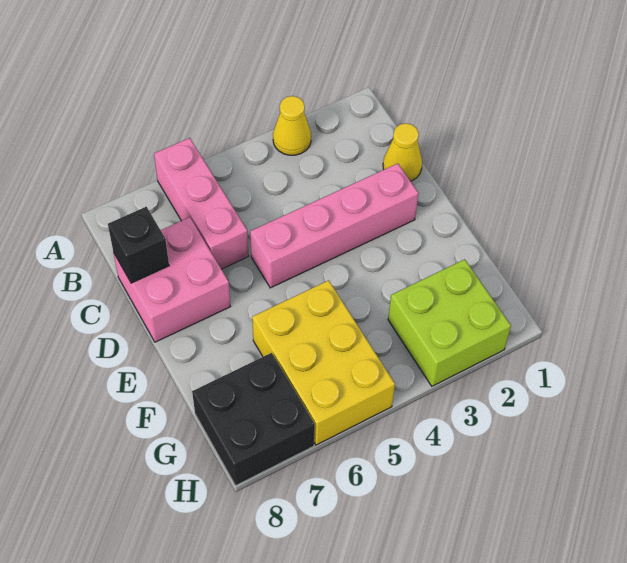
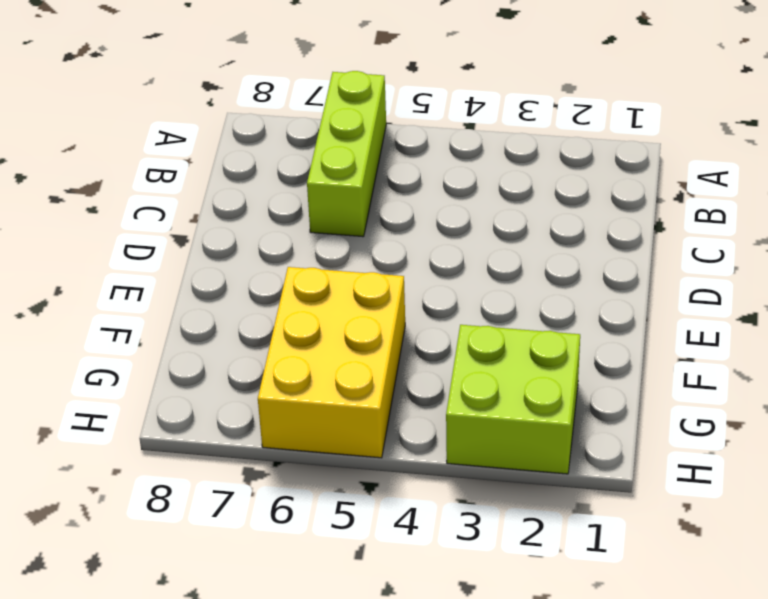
lime brick A6:C6 level 1 -> pink brick A6:C6 level 1
none -> yellow cone A3 level 1
none -> yellow cone C1 level 1

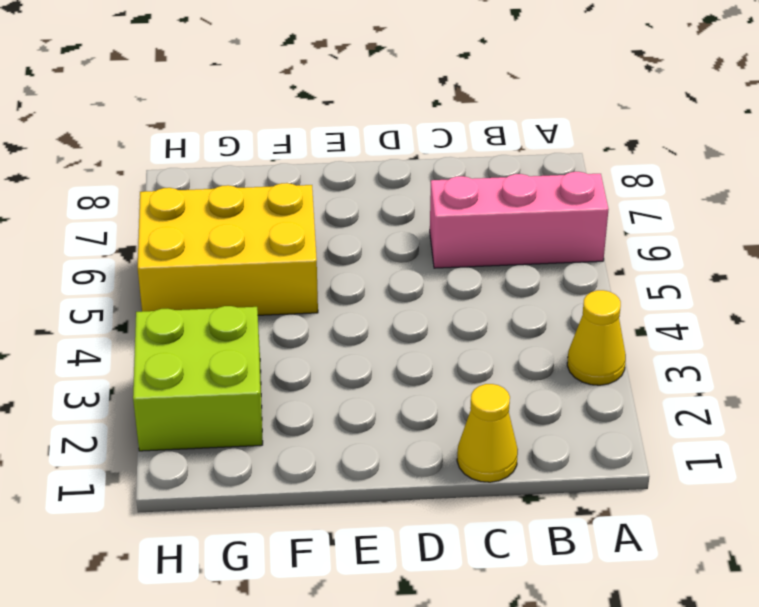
none -> pink brick C7:D8 level 1
none -> pink brick D2:D5 level 1

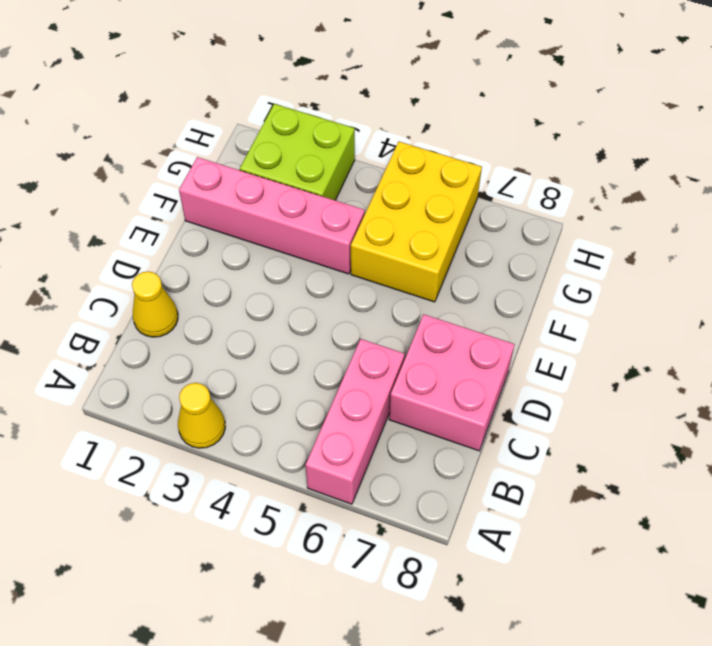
pink brick F1:F4 level 1 -> pink brick D2:D5 level 1
none -> black brick G7:H8 level 1
none -> black brick C8 level 2

